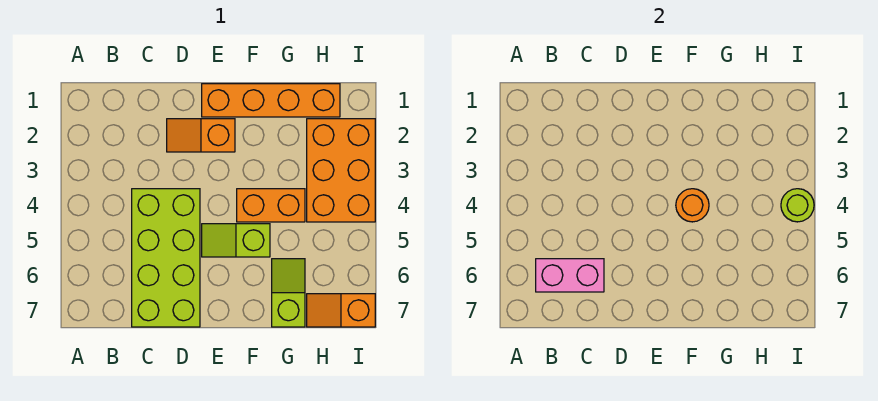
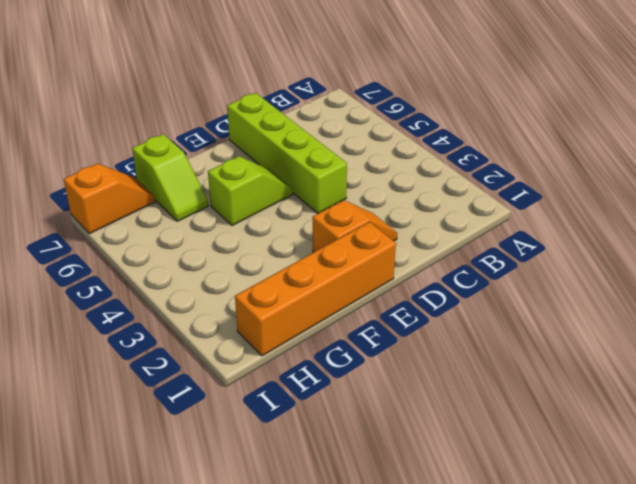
lime brick D4:D7 level 1 -> lime brick C4:D7 level 1
none -> orange brick F4:G4 level 1
none -> orange brick H2:I4 level 1

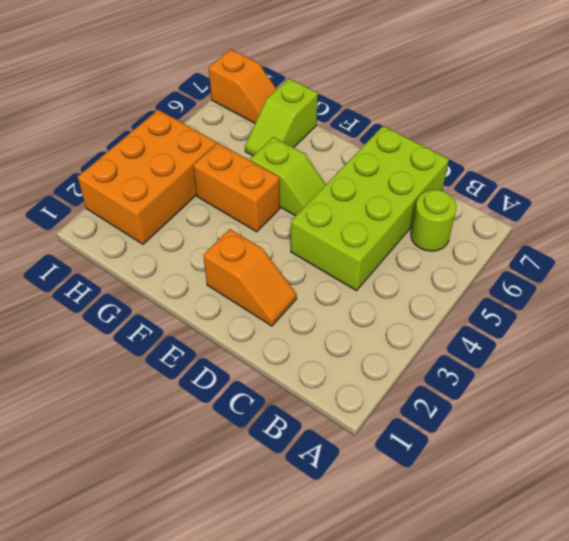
lime round brick B6 level 1 -> lime round brick I4 level 2
none -> orange brick E1:H1 level 1
none -> pink brick B6:C6 level 2

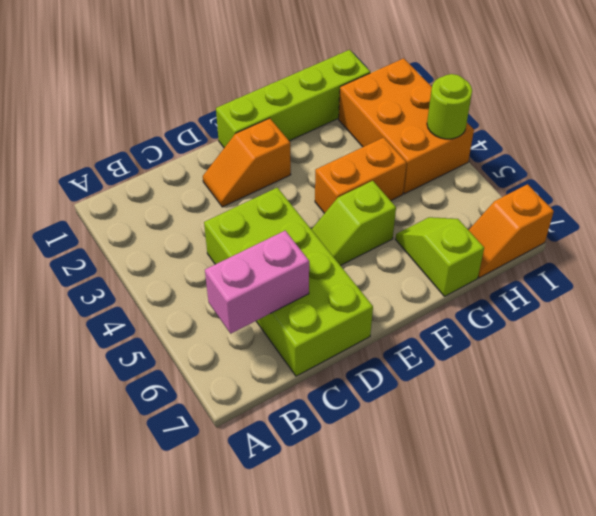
lime brick E1:H1 level 1 -> orange brick E1:H1 level 1
none -> orange round brick F4 level 2

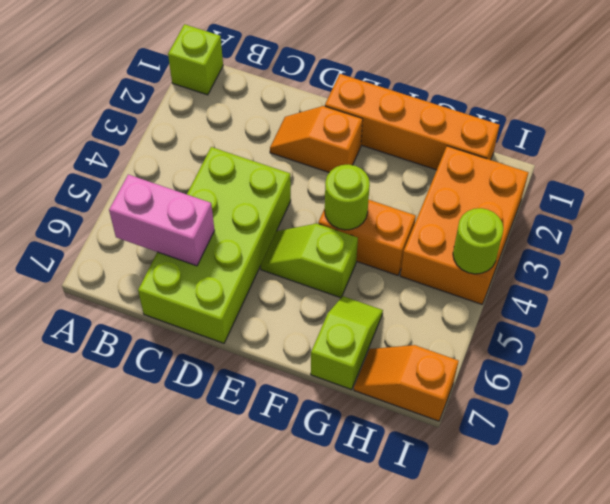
lime brick A1 level 1 -> none
lime round brick F4 level 2 -> orange round brick F4 level 2

